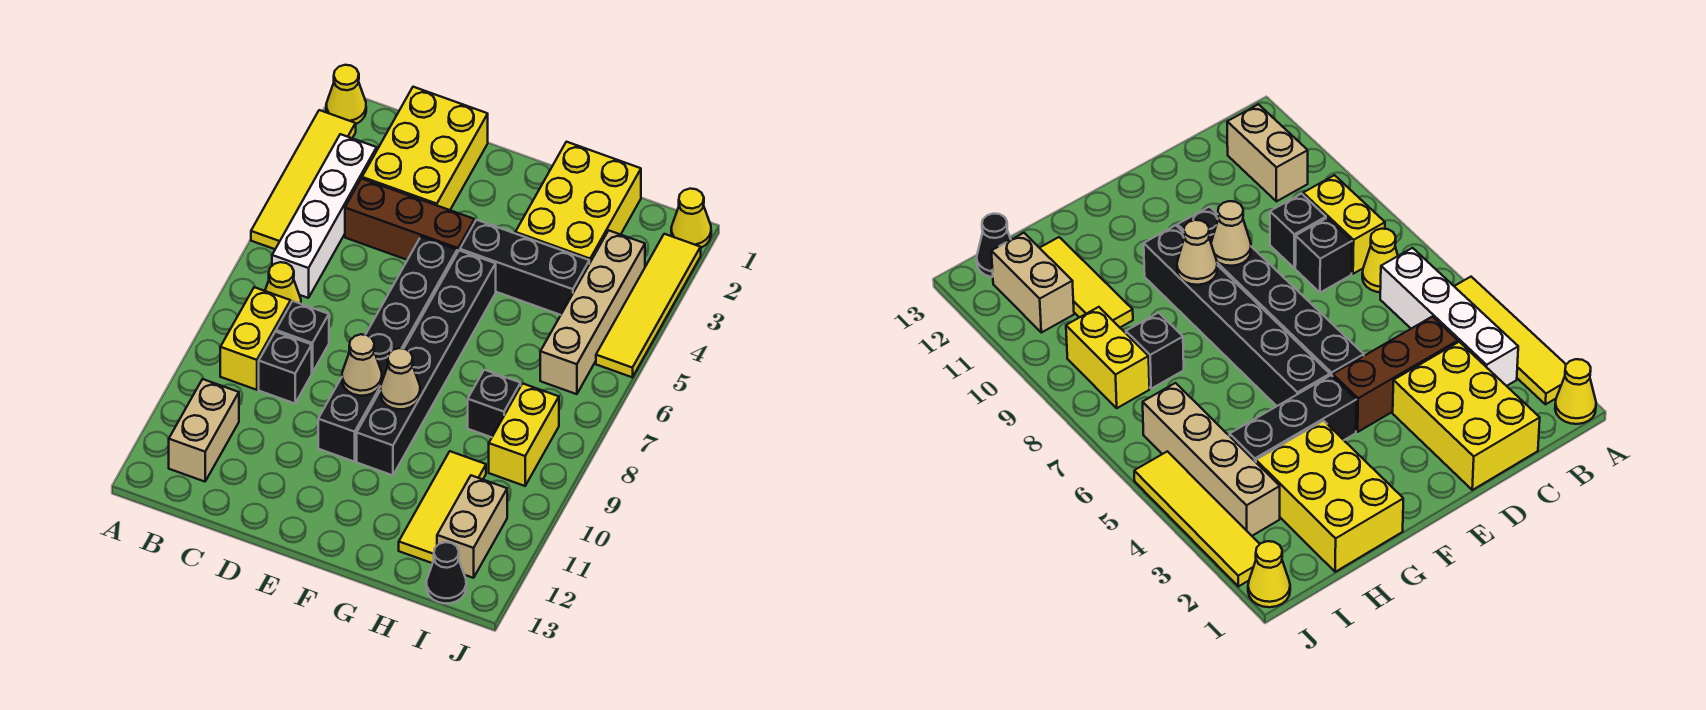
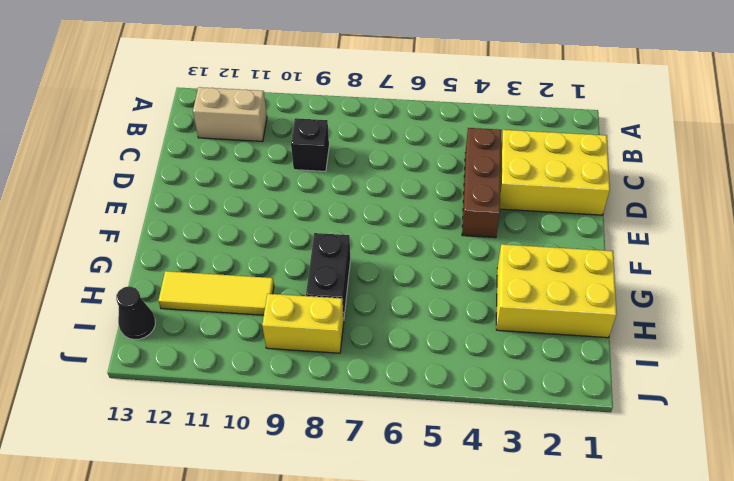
black brick G8:H8 level 1 -> black brick H8 level 1
none -> yellow cone A1 level 1
none -> yellow tile A2:A5 level 1
none -> white brick B3:B6 level 1

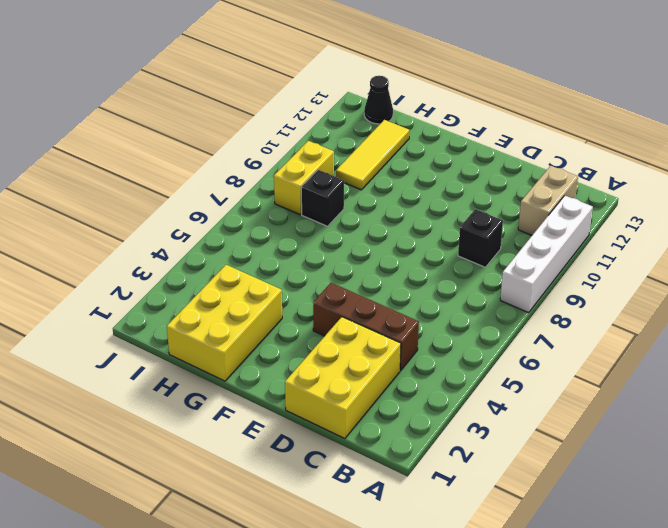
white brick A8:A11 level 1 -> white brick B3:B6 level 1
none -> yellow cone A1 level 1
none -> yellow tile A2:A5 level 1
none -> yellow cone B7 level 1

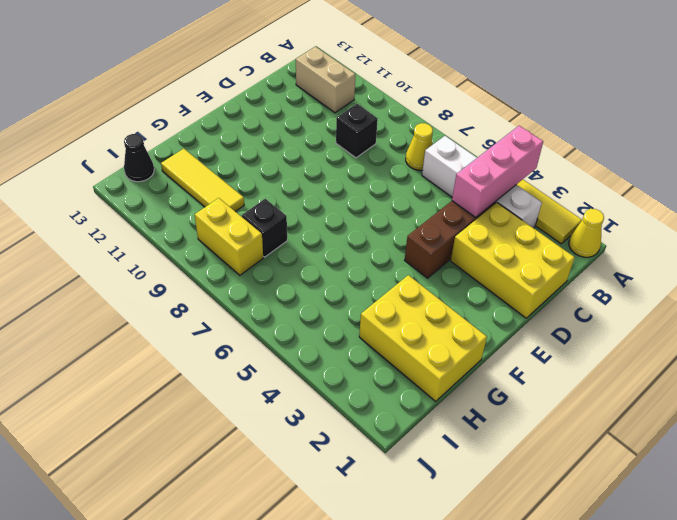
pink brick A4:C4 level 2 -> none
none -> yellow brick B8:B9 level 1
none -> black brick C8 level 1
none -> black brick E5:E10 level 1

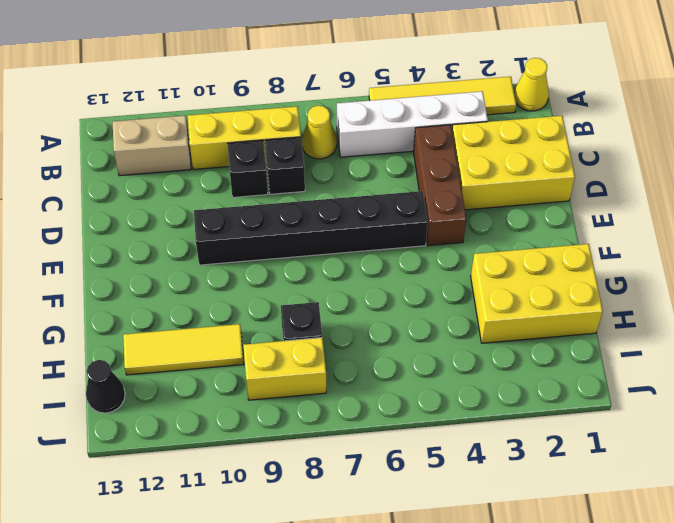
yellow brick B8:B10 level 1 -> yellow brick B8:B9 level 1
none -> black brick F4:H4 level 1
none -> black brick F5:F10 level 1
none -> tan brick I3:I6 level 1

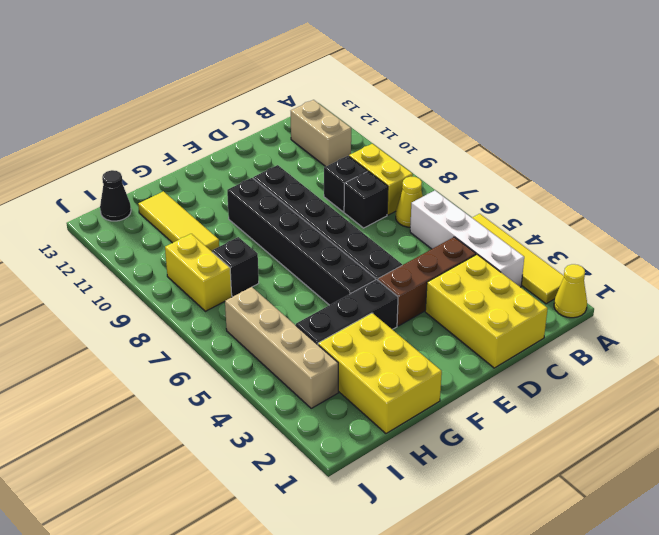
none -> tan brick I11:I12 level 1
none -> yellow cone J1 level 1
none -> yellow tile J2:J5 level 1

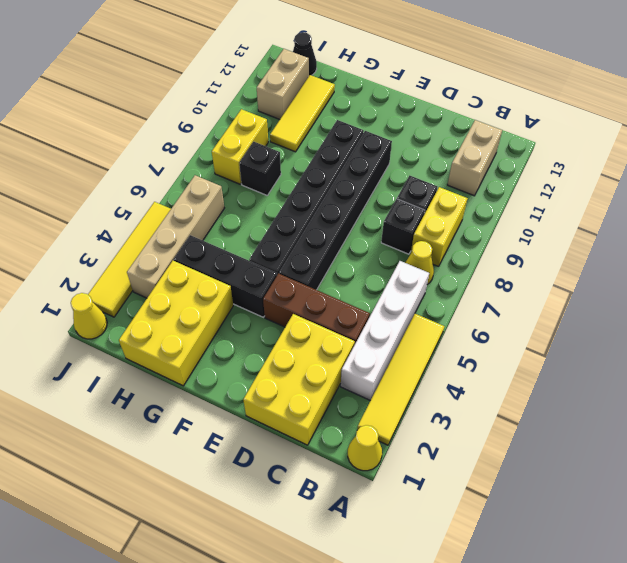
none -> tan cone E9 level 2
none -> tan cone F9 level 2

